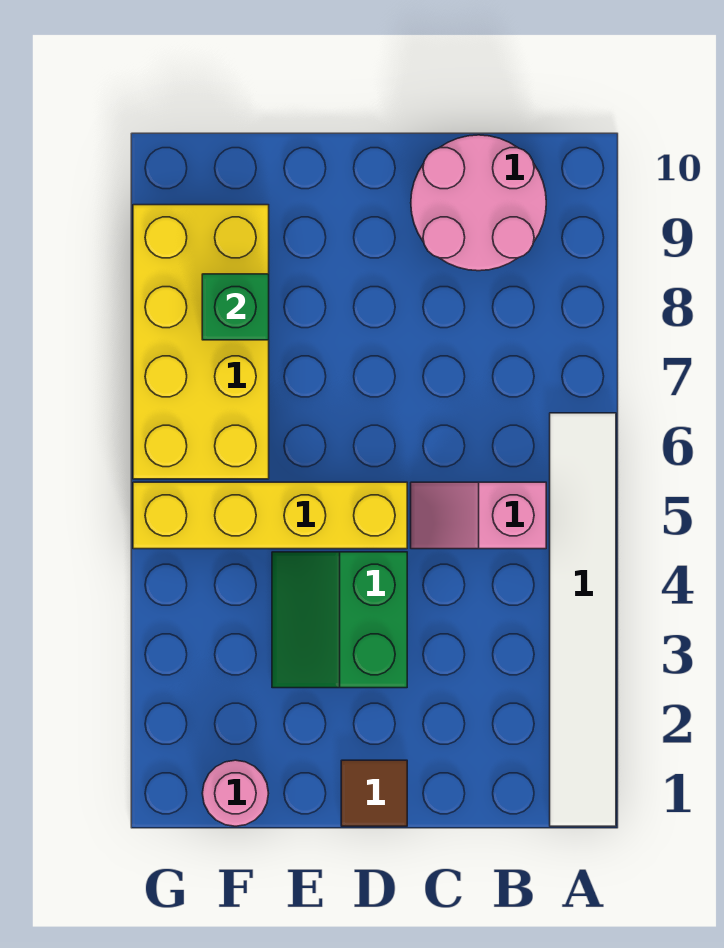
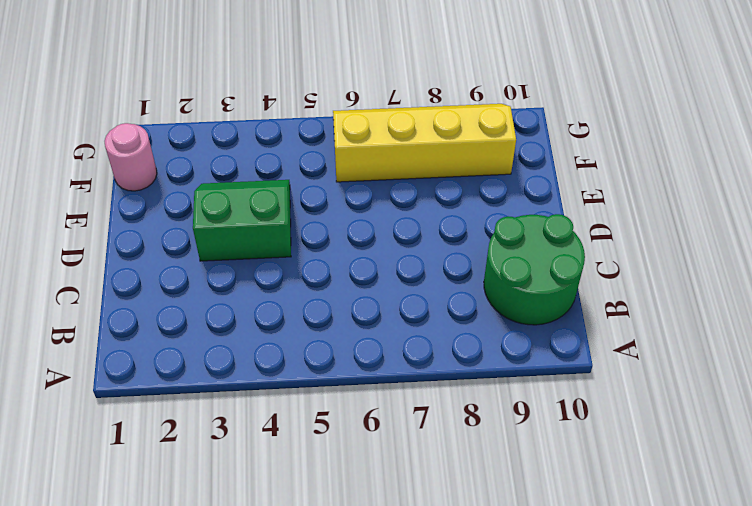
green round brick B9:C10 level 1 -> pink round brick B9:C10 level 1
yellow slope F6:G9 level 1 top F -> yellow brick F6:G9 level 1
none -> white tile A1:A6 level 1
none -> pink slope B5:C5 level 1 top B

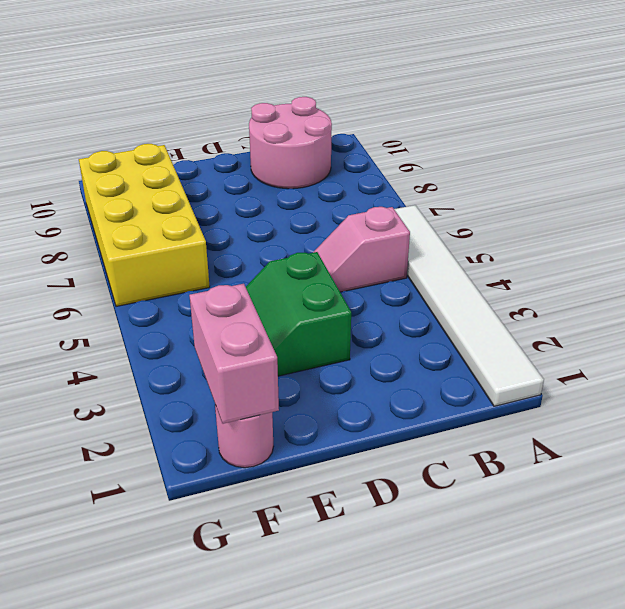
pink brick F1:F2 level 2 -> none
none -> brown tile D1 level 1
none -> yellow brick D5:G5 level 1

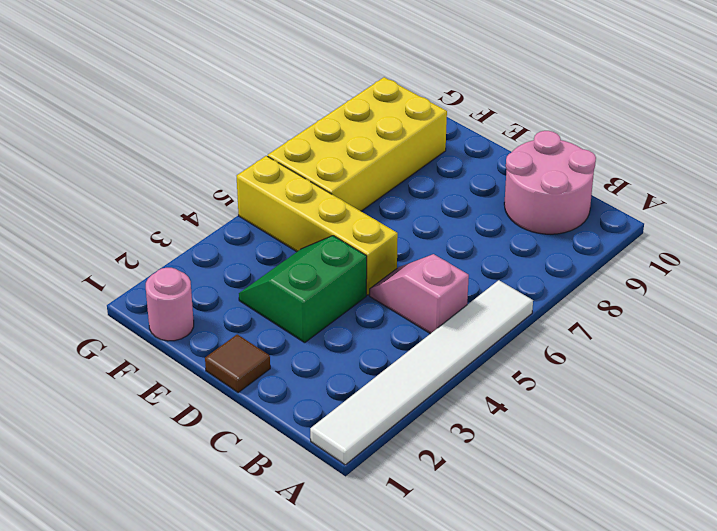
none -> green brick F8 level 2

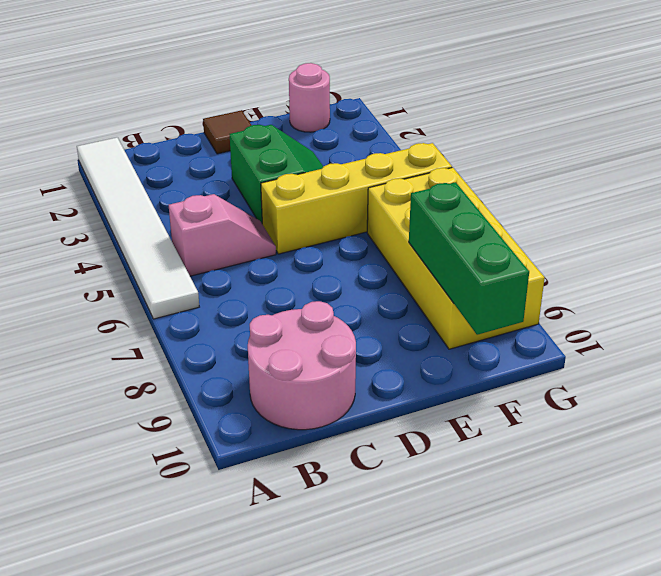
green brick F8:F10 level 2 -> green brick F8 level 2

